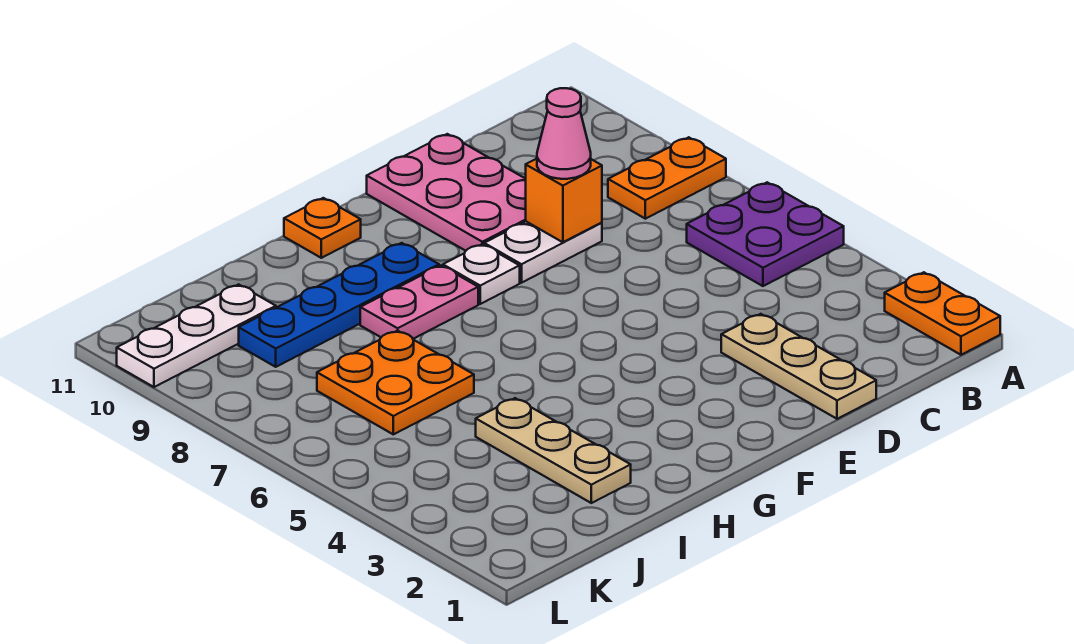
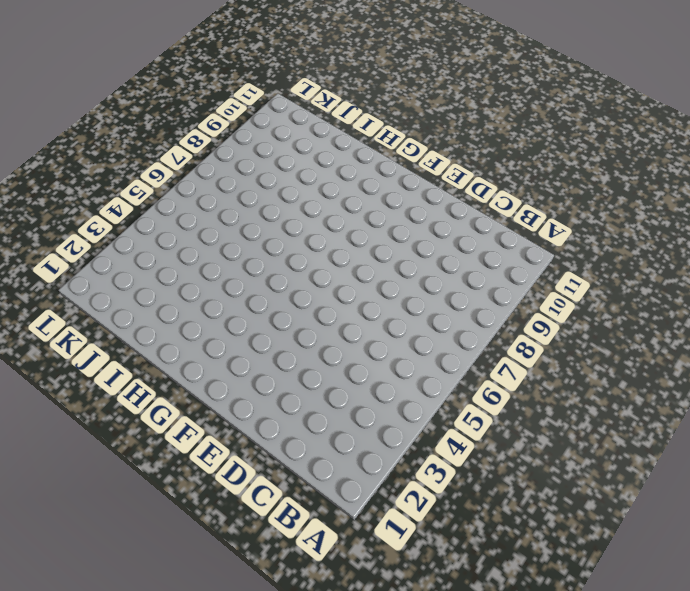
none -> orange plate A1:A2 level 1
none -> purple plate A5:B6 level 1
none -> orange plate A8:B8 level 1

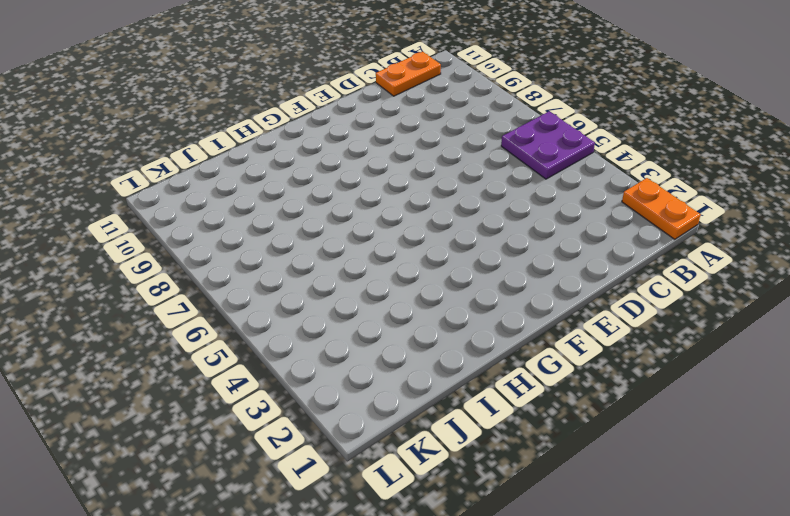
orange plate B11:C11 level 1 -> orange plate A8:B8 level 1
none -> tan plate D1:D3 level 1
none -> white plate D8:E8 level 1
none -> pink plate D9:E11 level 1

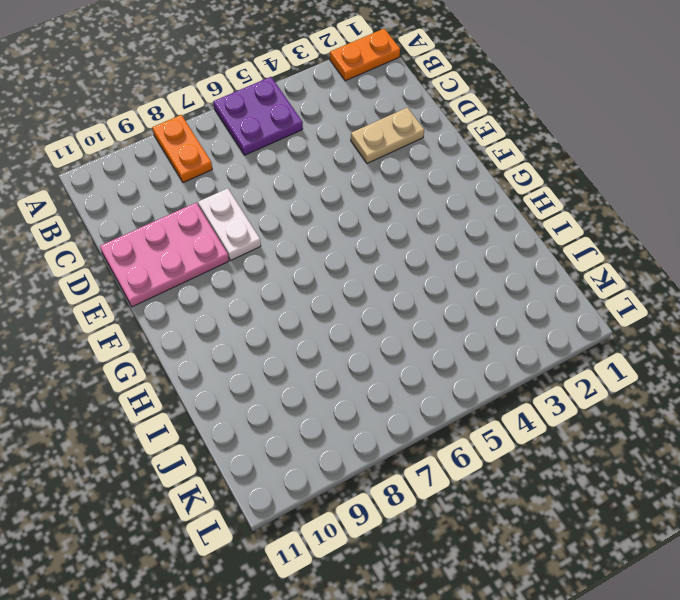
tan plate D2:D3 level 1 -> tan plate D1:D3 level 1
none -> white plate F8 level 1
none -> pink plate G8:H8 level 1
none -> blue plate G9:J9 level 1

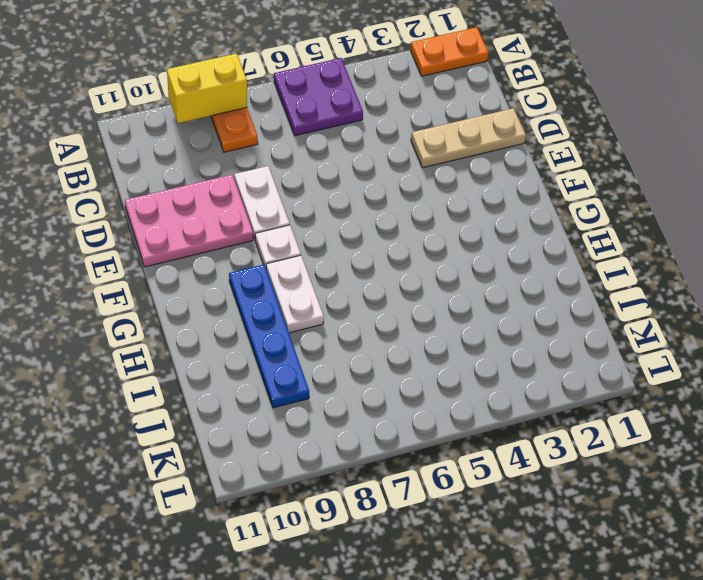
yellow brick A8:A9 level 2 -> none
white plate G8:H8 level 1 -> pink plate G8:H8 level 1
none -> orange plate G11 level 1
none -> tan plate I2:I4 level 1
none -> orange plate I6:J7 level 1

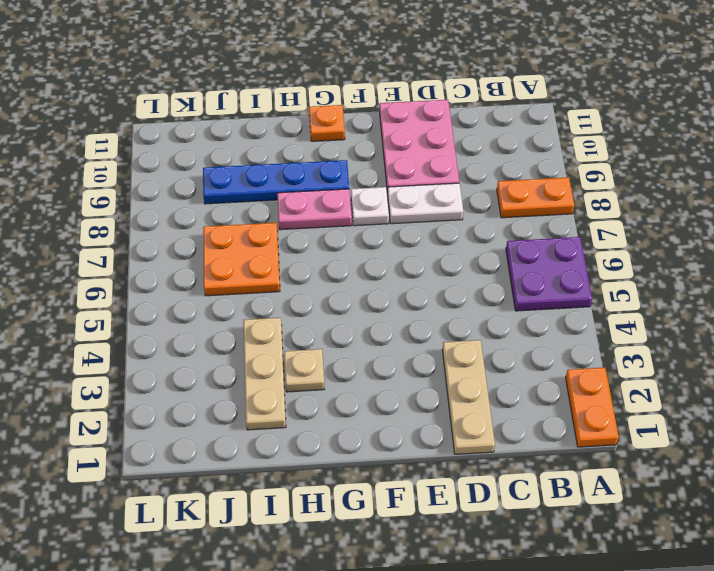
tan plate H3 level 1 -> none
none -> white plate J10:L10 level 1
none -> orange brick D8 level 2
none -> pink cone D8 level 3

